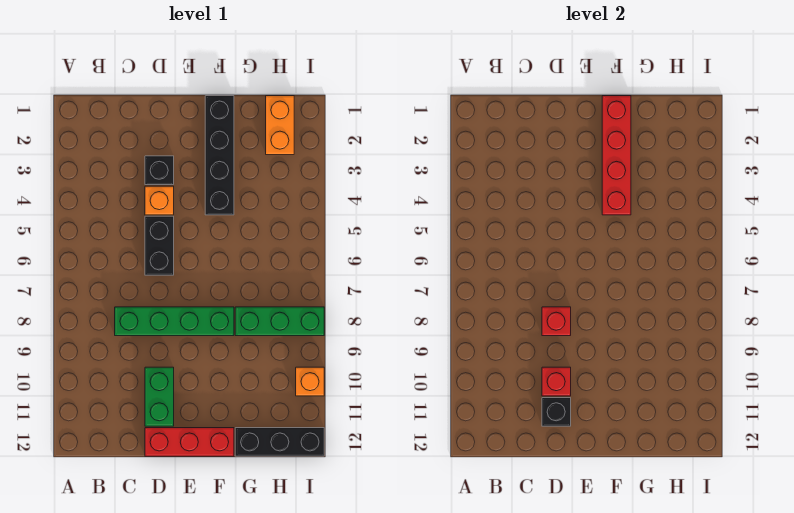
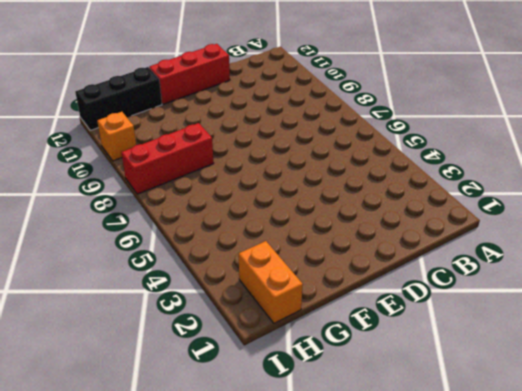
red brick G8:I8 level 1 -> green brick G8:I8 level 1
none -> green brick C8:F8 level 1
none -> black brick D3 level 1
none -> orange brick D4 level 1

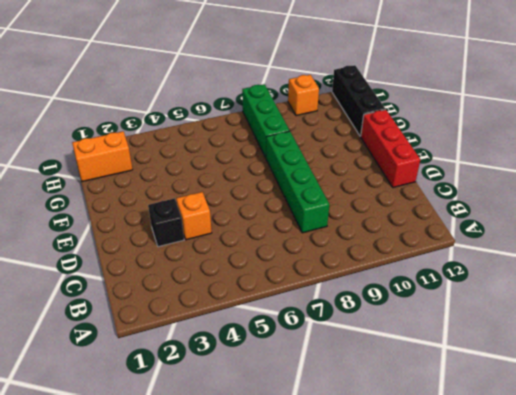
none -> black brick D5:D6 level 1
none -> green brick D10:D11 level 1
none -> black brick F1:F4 level 1

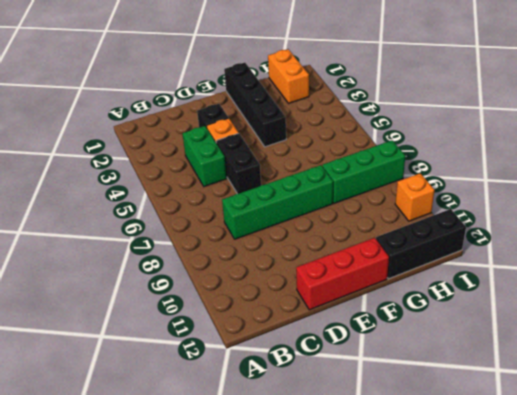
green brick C4:C5 level 1 -> green brick D10:D11 level 1
none -> red brick D8 level 2
none -> red brick D10 level 2
none -> black brick D11 level 2

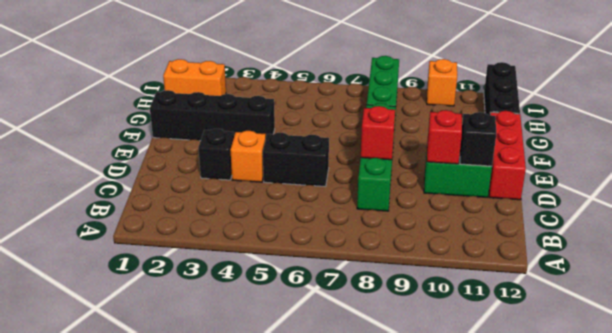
none -> red brick F1:F4 level 2

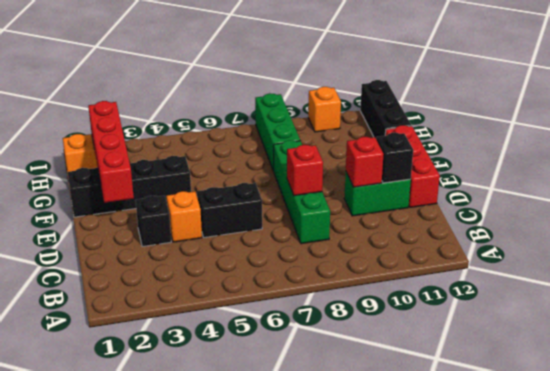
red brick E2:H2 level 2 -> red brick F1:F4 level 2

